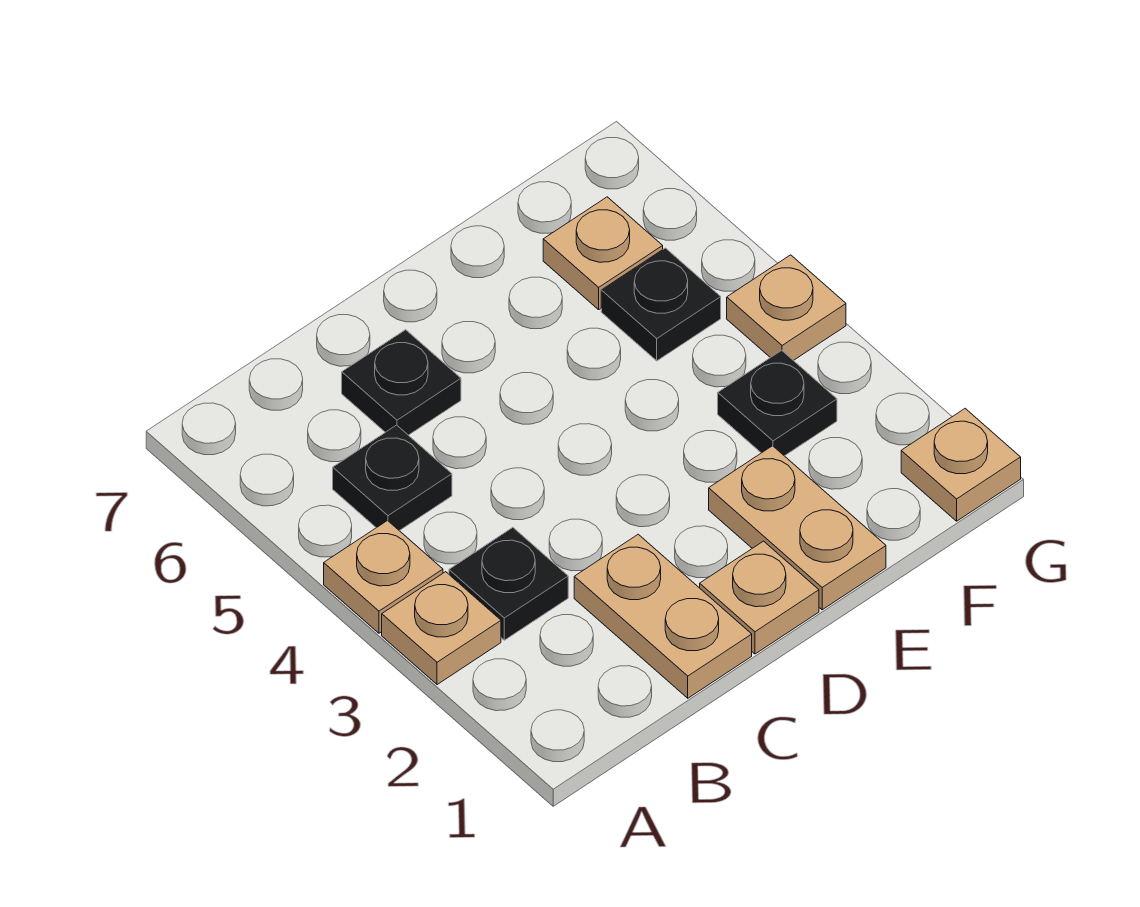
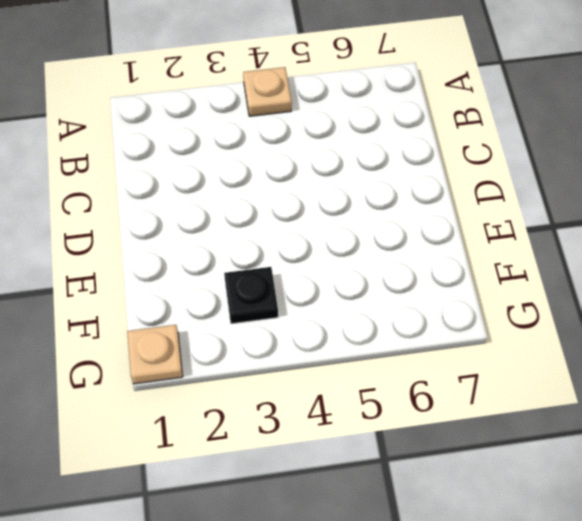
none -> tan plate A3 level 1
none -> black plate B3 level 1
none -> black plate B5 level 1

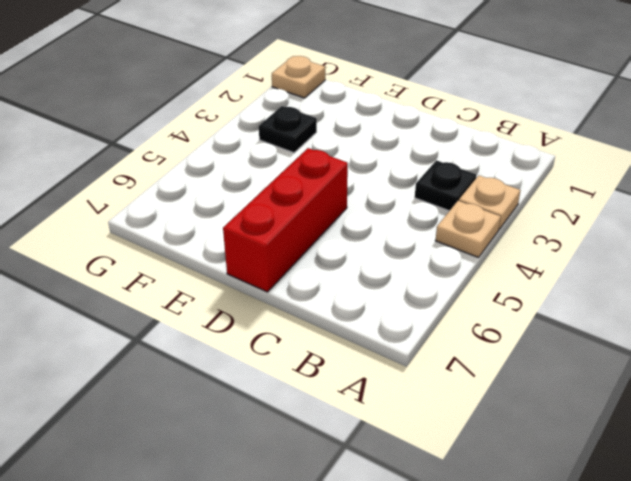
red brick D5:D7 level 1 -> none
none -> black plate B5 level 1
none -> tan plate C1:C2 level 1
none -> black plate C6 level 1

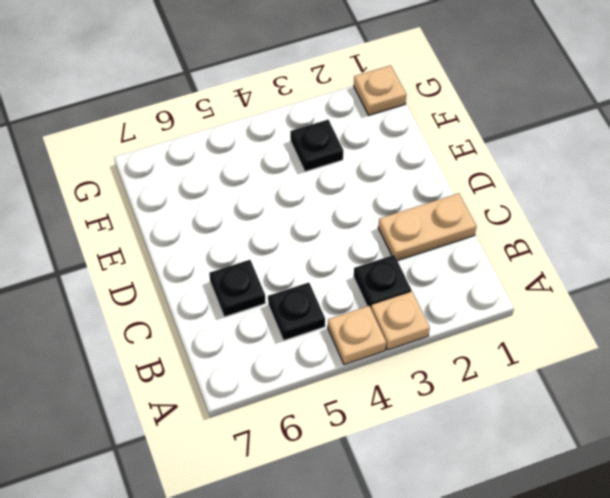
none -> tan plate D1 level 1
none -> tan plate E1:E2 level 1
none -> black plate F5 level 1

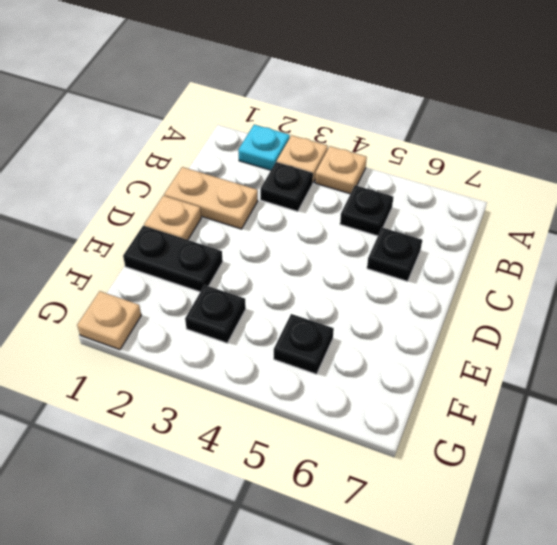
cyan plate A2 level 1 -> none
black plate E1:E2 level 1 -> tan plate E1:E2 level 1
none -> tan plate F6 level 1
none -> tan plate G4 level 1

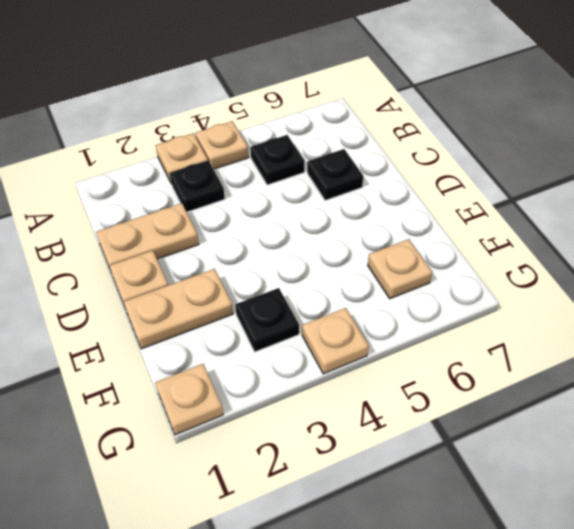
none -> black plate F5 level 1

